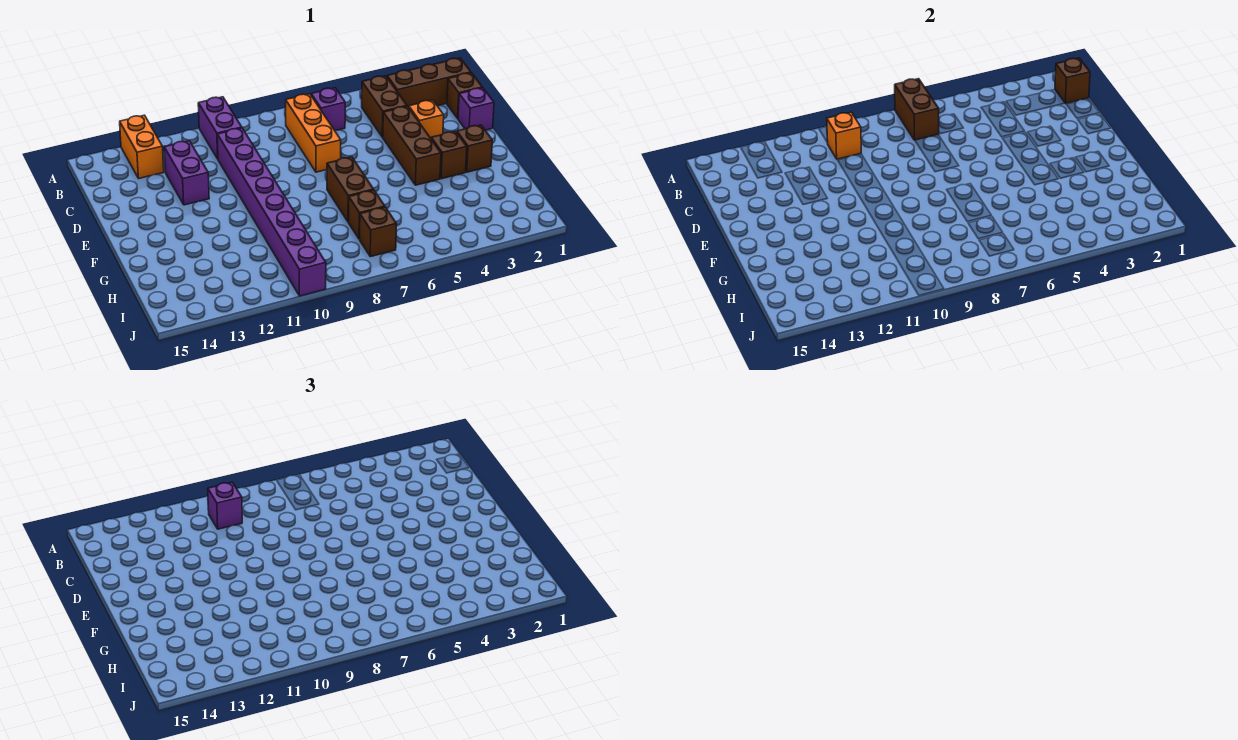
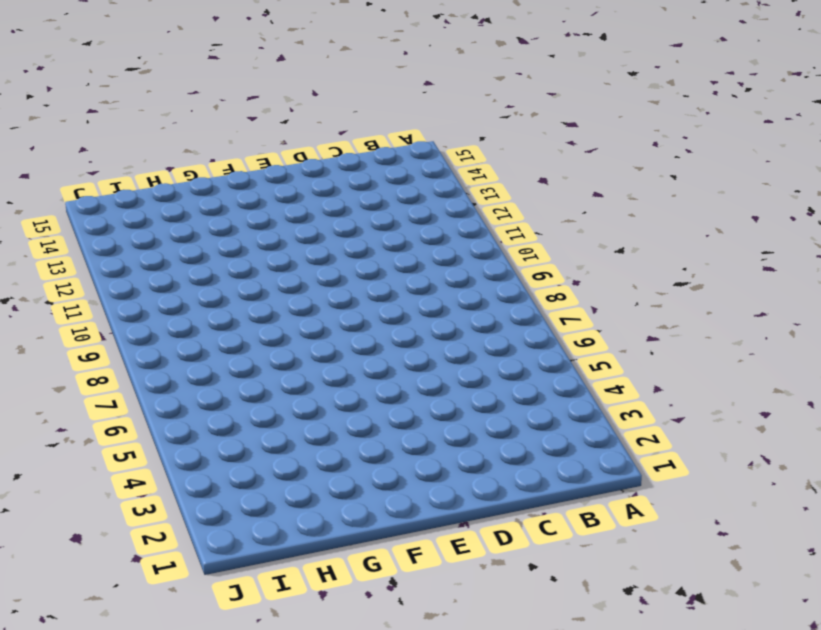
none -> purple brick A10:B10 level 1
none -> orange brick A13:B13 level 1
none -> brown brick B1:B3 level 1

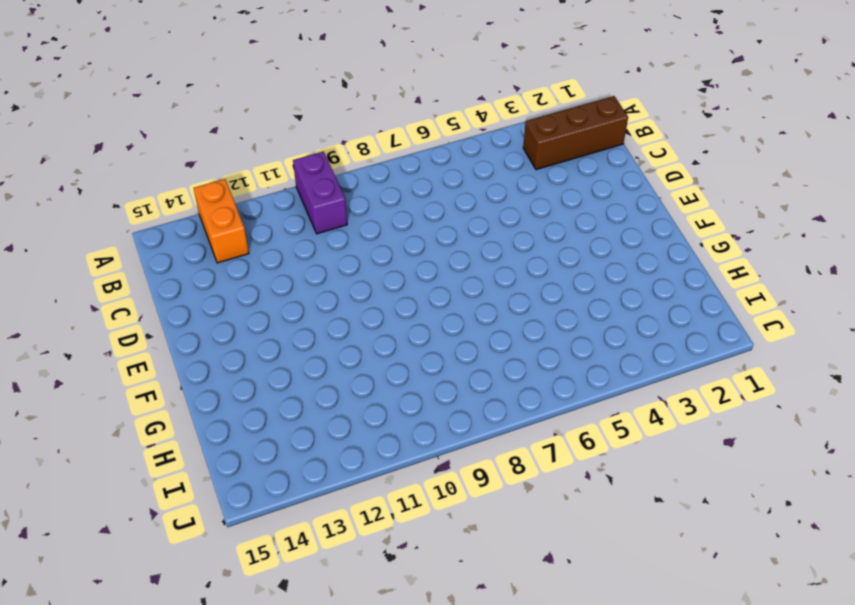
none -> brown brick B4:C4 level 1
none -> purple brick B6 level 1
none -> orange brick B7:D7 level 1

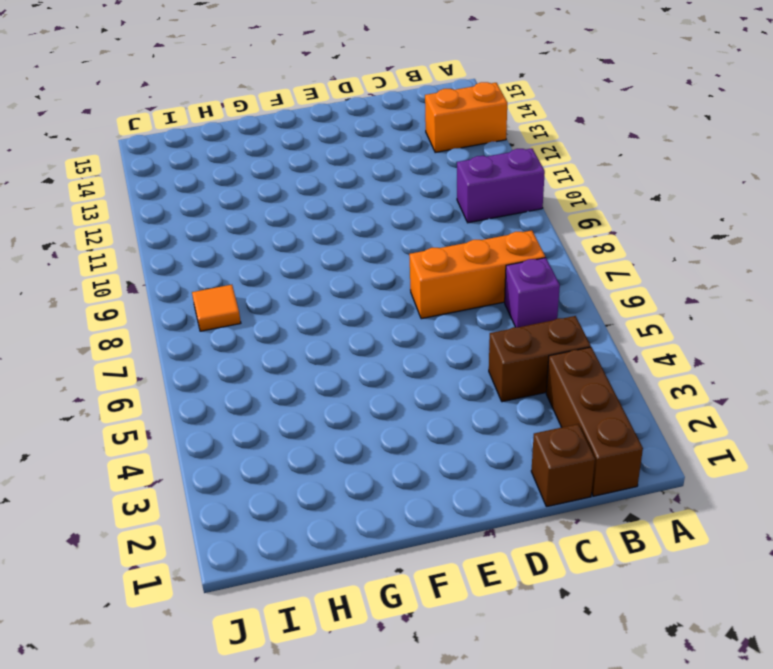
orange tile I8 level 1 -> none
none -> purple brick C10:J10 level 1
none -> purple brick C12:D12 level 1
none -> purple brick D1 level 1

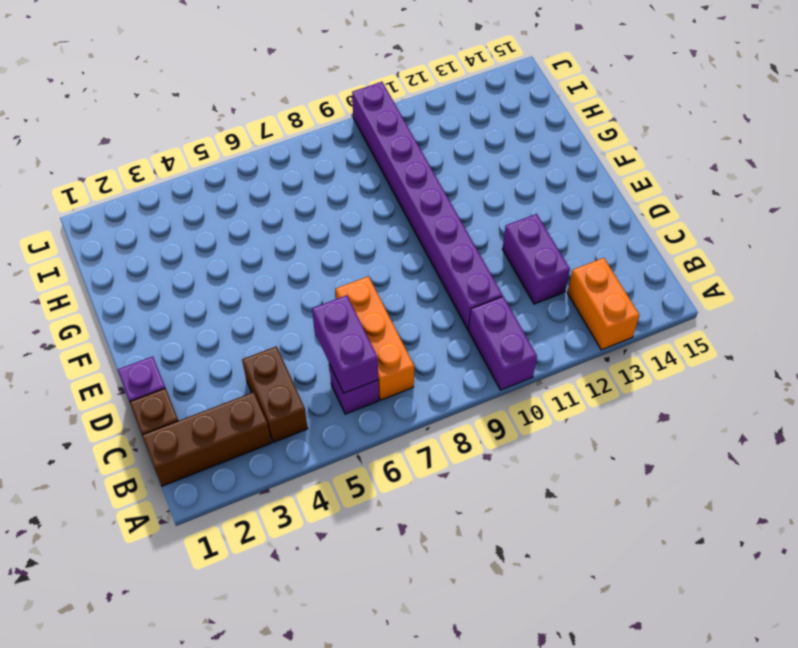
purple brick B6:C6 level 2 -> none
none -> orange brick D3 level 1
none -> brown brick D4:F4 level 1
none -> brown brick F2 level 1

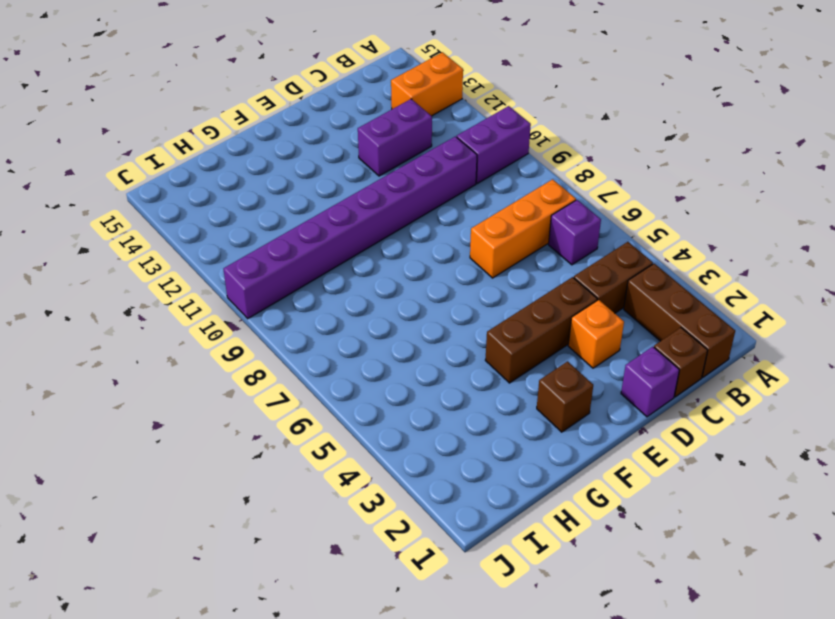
none -> brown brick F3 level 1
none -> brown brick F7:G7 level 1
none -> brown brick H7 level 1

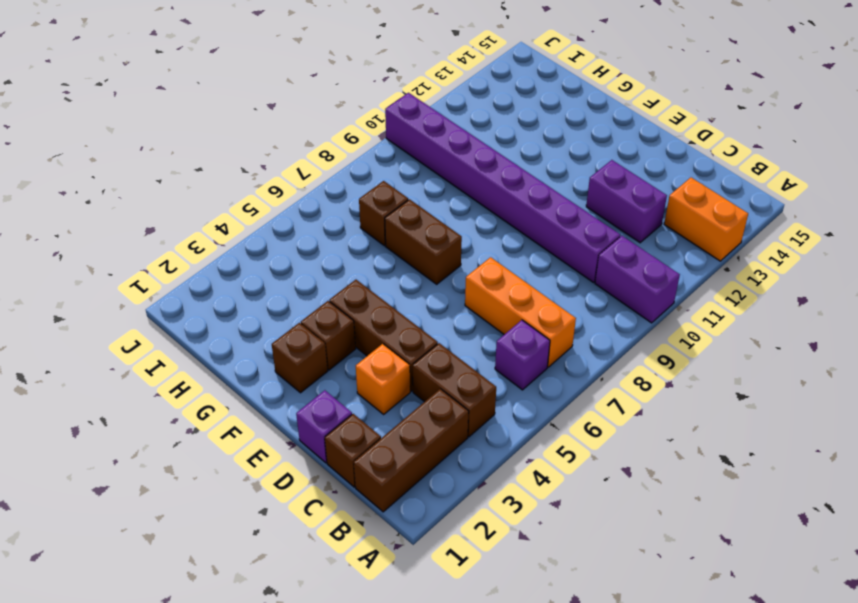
none -> brown brick I7 level 1
none -> brown brick A7:B7 level 2
none -> brown brick B1 level 2

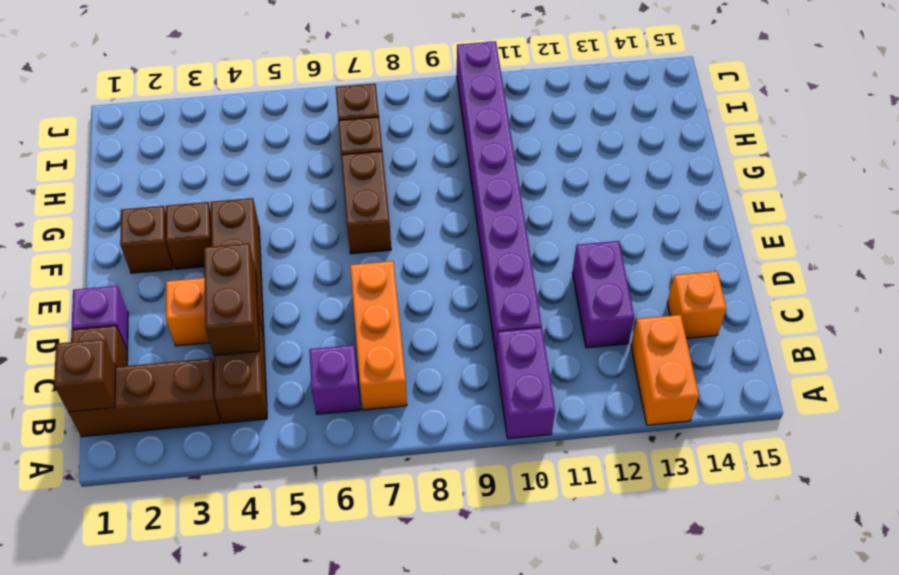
brown brick C4:D4 level 2 -> brown brick A7:B7 level 2
orange brick C14 level 1 -> orange brick B10 level 2
none -> purple brick B10 level 3

